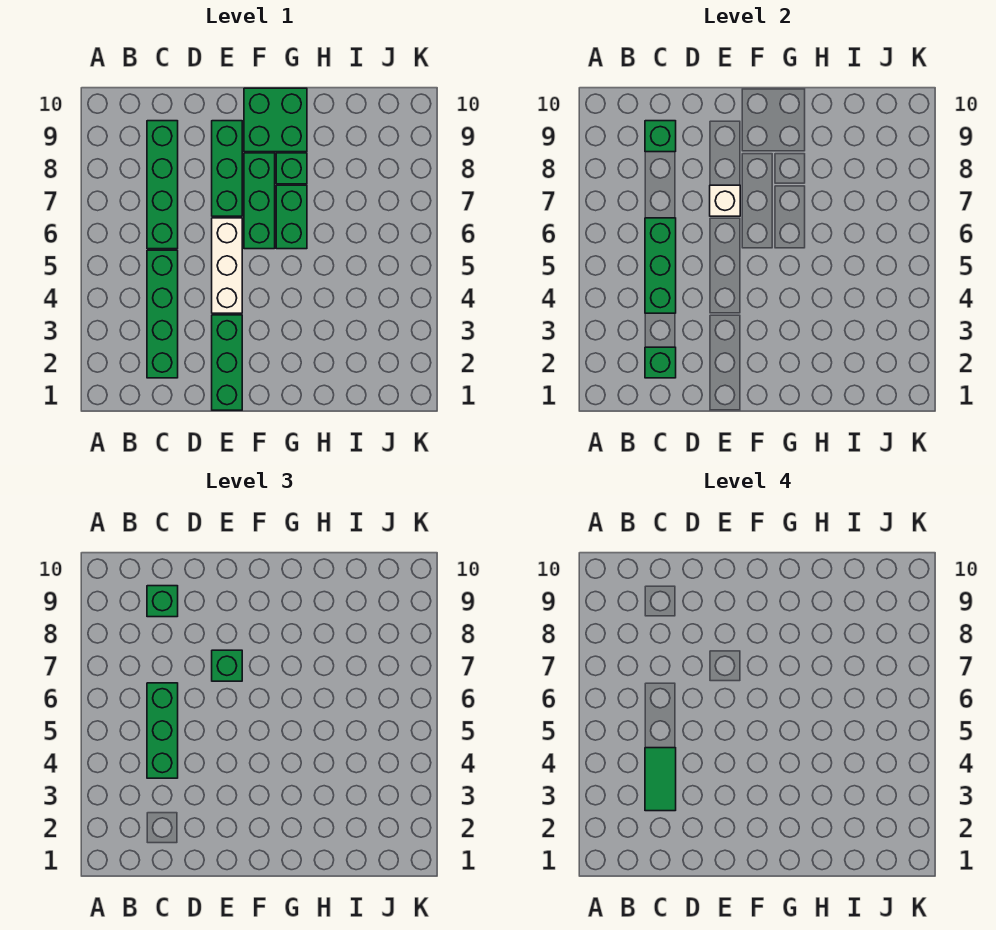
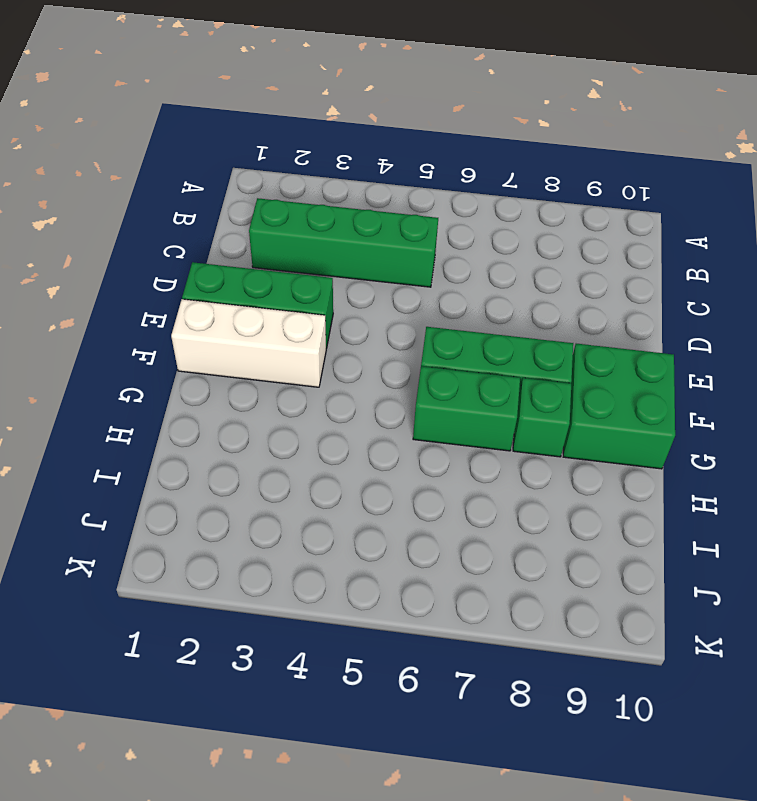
white brick F1:F3 level 1 -> white brick E4:E6 level 1
none -> green brick C6:C9 level 1
none -> green brick E7:E9 level 1
none -> green brick C2 level 2

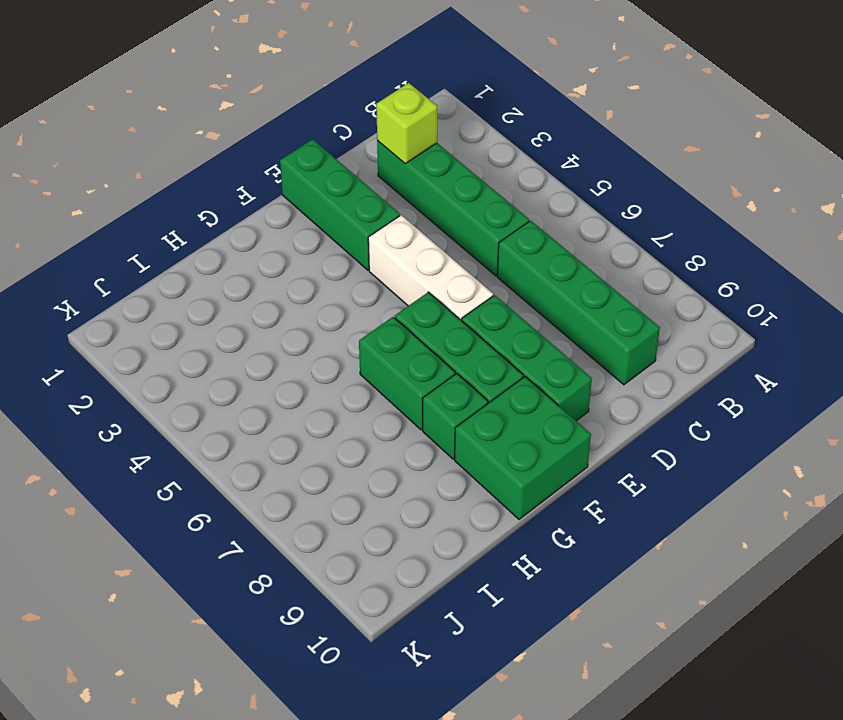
lime brick C2 level 2 -> green brick C2 level 2
none -> green brick C4:C6 level 2
none -> green brick C9 level 2
none -> white brick E7 level 2

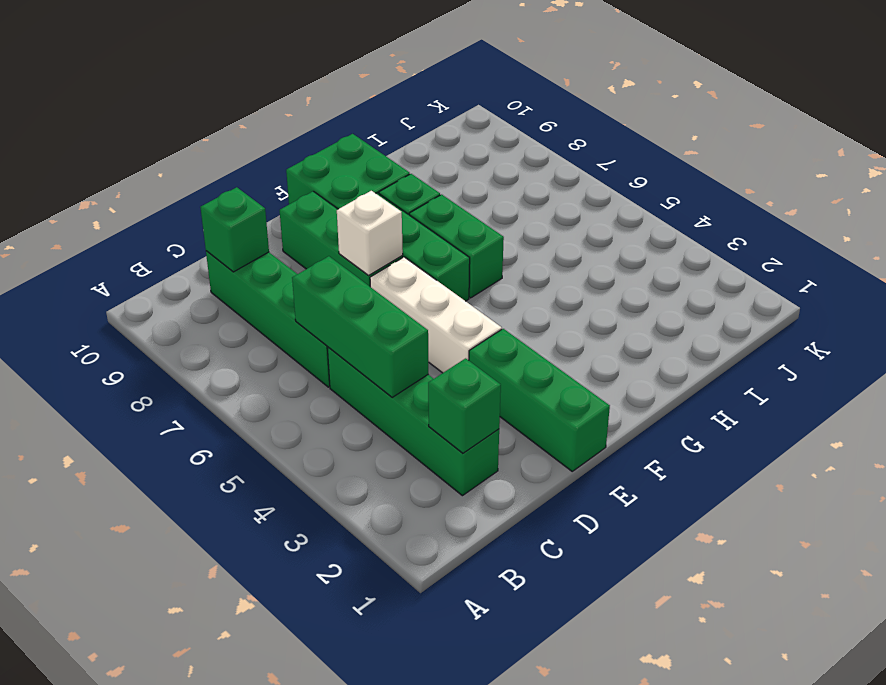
none -> green brick C4:C6 level 3
none -> green brick C9 level 3
none -> green brick E7 level 3

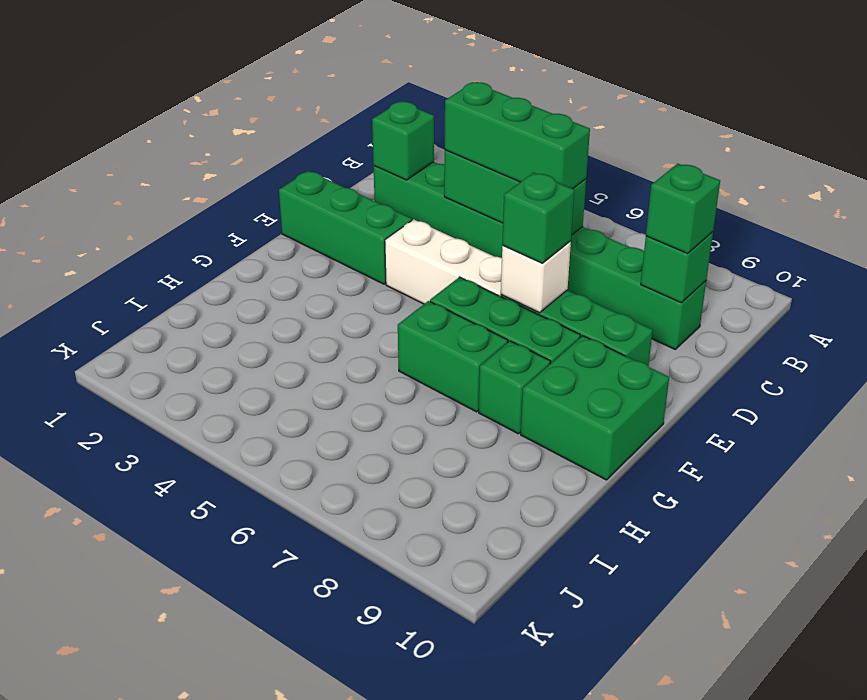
none -> green tile C3:C4 level 4

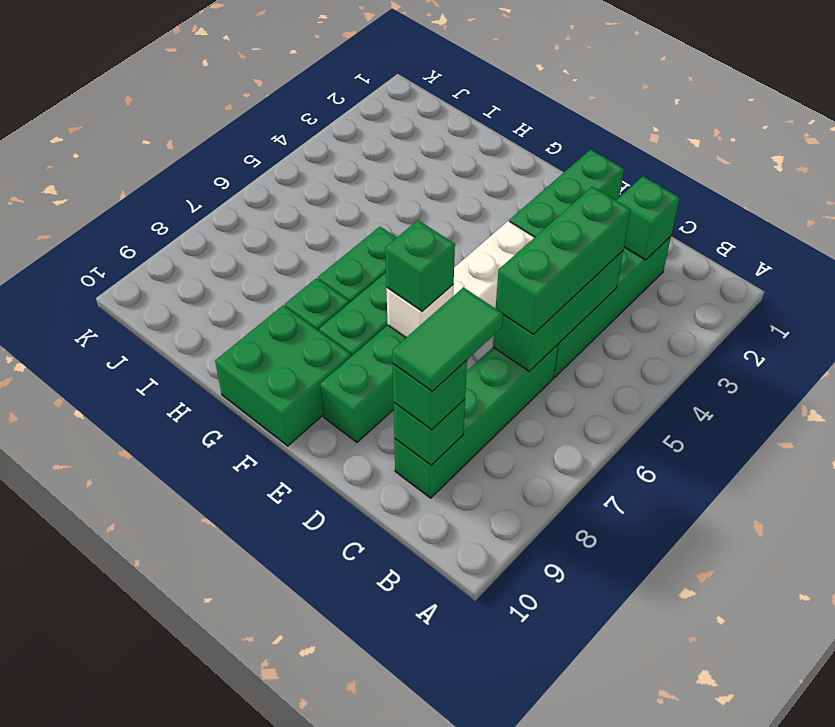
green tile C8:C9 level 4 -> green tile C3:C4 level 4

